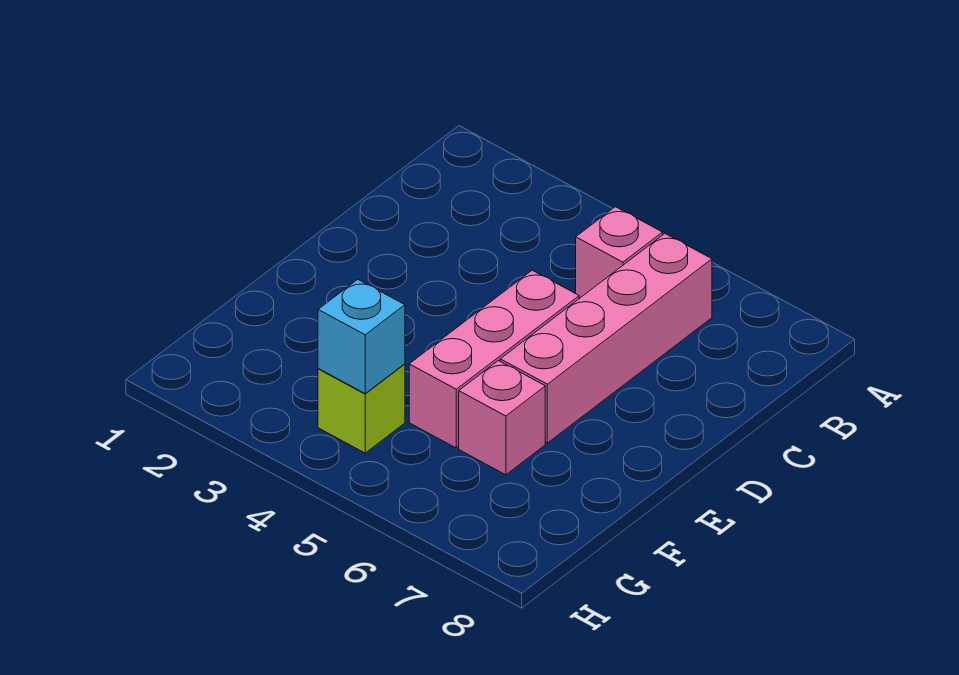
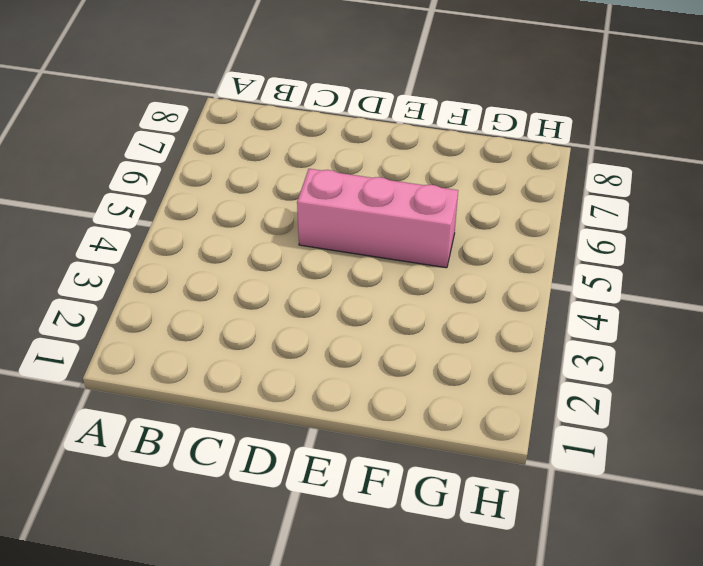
none -> pink brick B5 level 1
none -> pink brick B6:E6 level 1

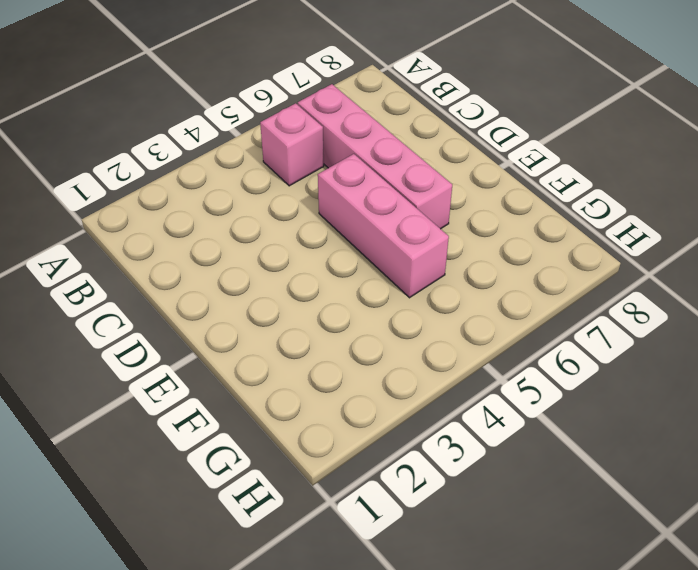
none -> pink brick F6 level 1
none -> lime brick G4 level 1

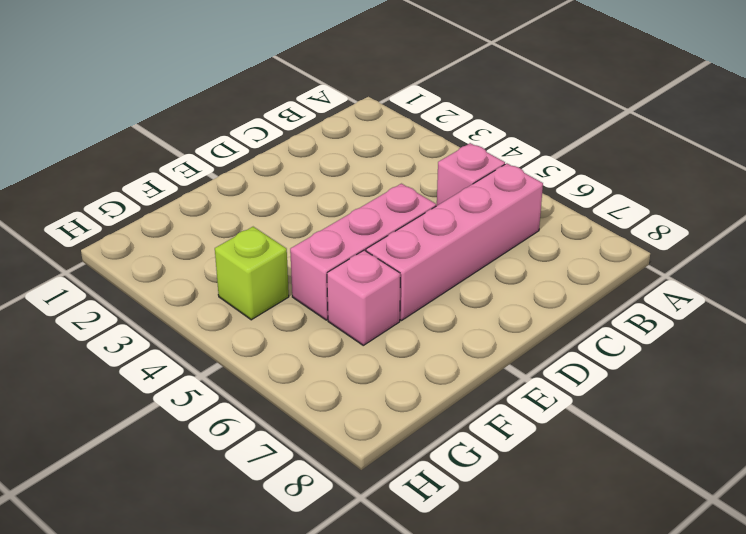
none -> cyan brick G4 level 2

